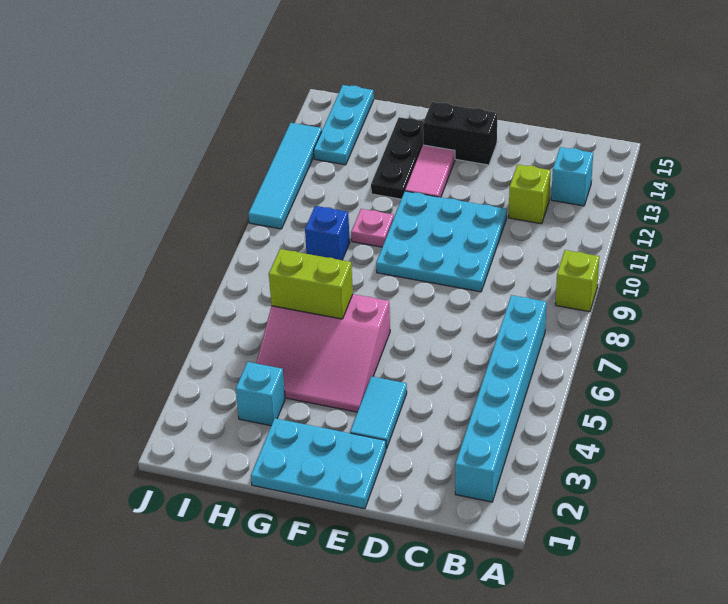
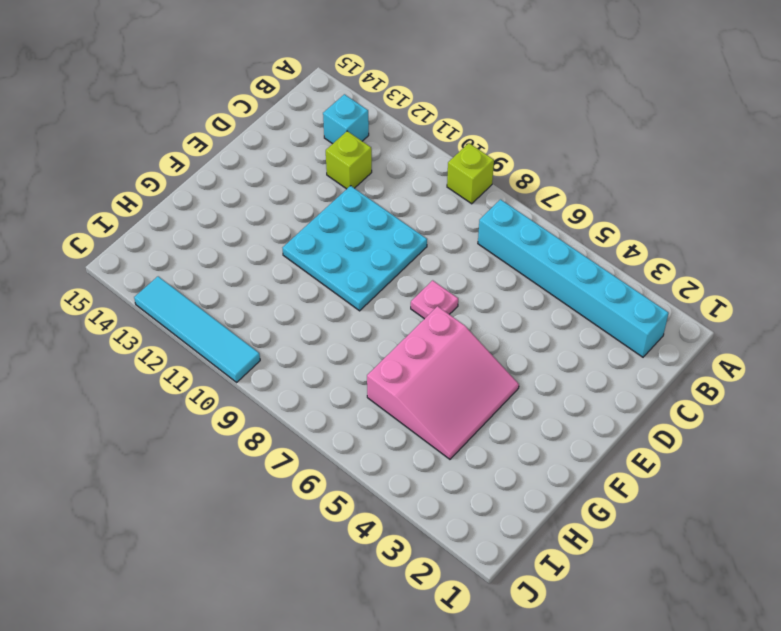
pink plate E7 level 1 -> pink plate G10 level 1
none -> cyan plate E1:G2 level 1
none -> cyan tile E3:E4 level 1
none -> black brick E14:F14 level 1

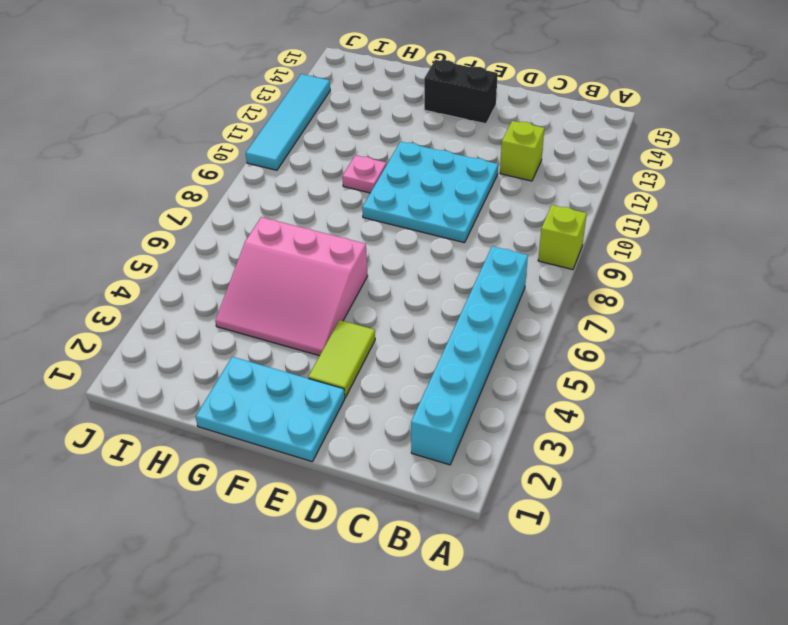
lime tile E3:E4 level 1 -> cyan tile E3:E4 level 1
none -> cyan brick B13 level 1
none -> pink tile F12:F13 level 1
none -> black plate G12:G14 level 1

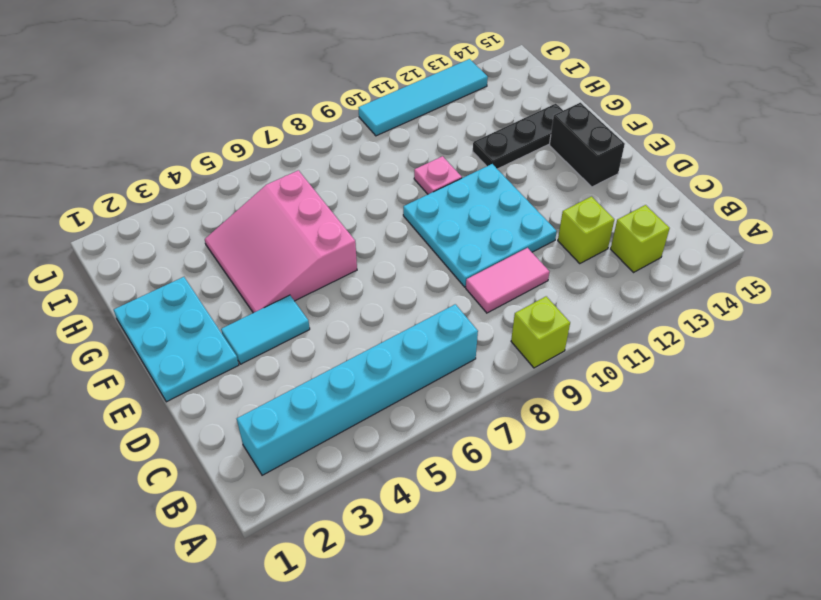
lime brick B13 level 1 -> cyan brick B13 level 1
pink tile C9:C10 level 1 -> pink tile F12:F13 level 1
none -> cyan brick H3 level 1
none -> blue brick H9 level 1
none -> cyan plate I13:I15 level 1

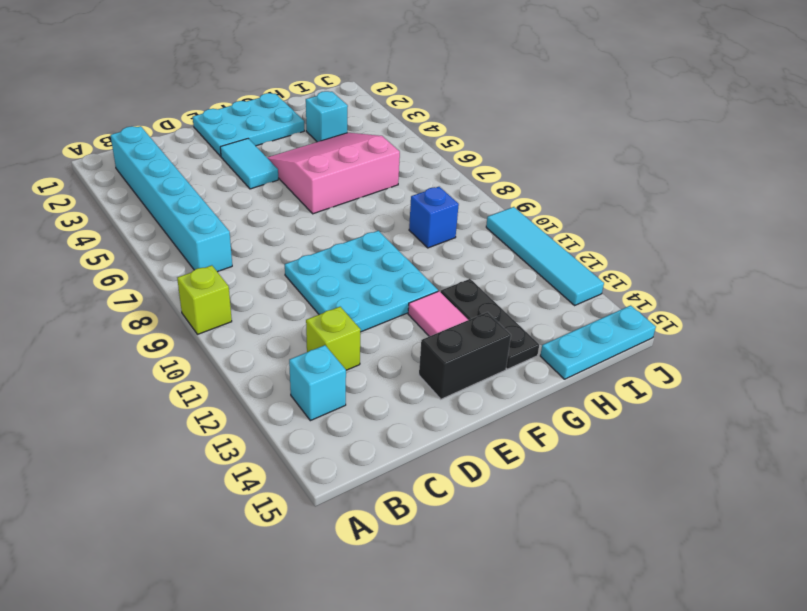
cyan plate H15:J15 level 1 -> cyan plate I13:I15 level 1
none -> pink plate G10 level 1
none -> lime brick G6:H6 level 2

